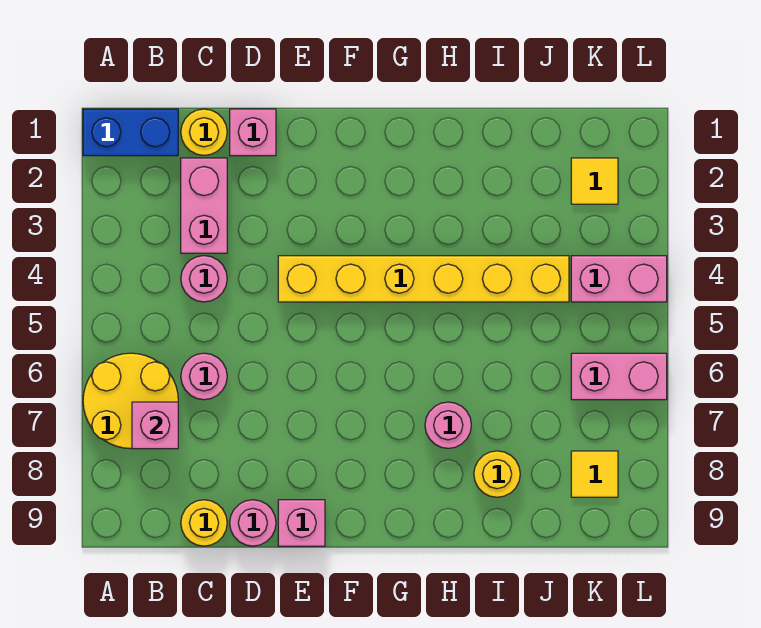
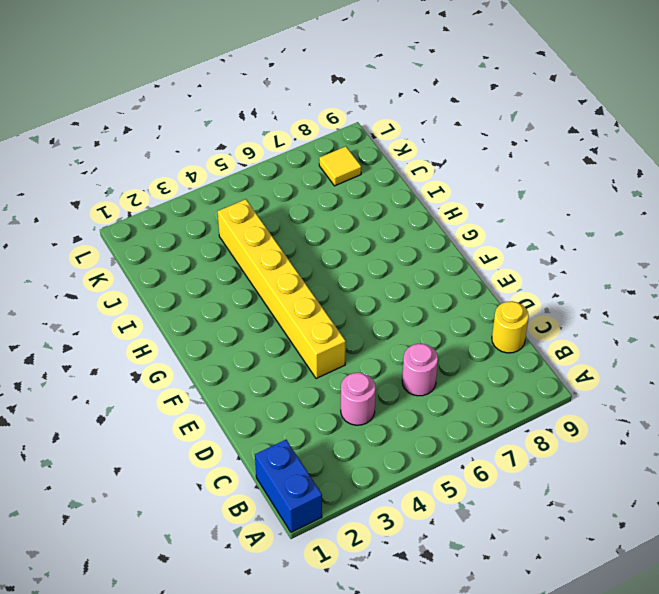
none -> yellow round brick A6:B7 level 1
none -> yellow round brick C1 level 1
none -> pink brick C2:C3 level 1

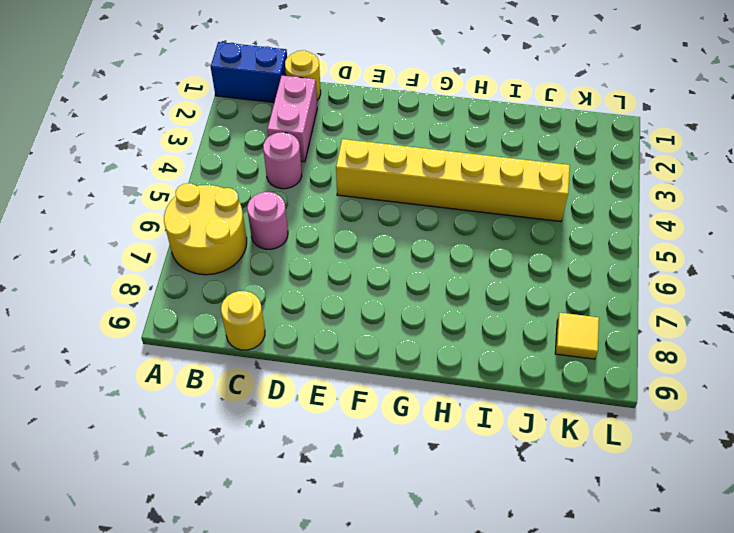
none -> pink brick D1 level 1
none -> pink round brick D9 level 1
none -> pink brick E9 level 1

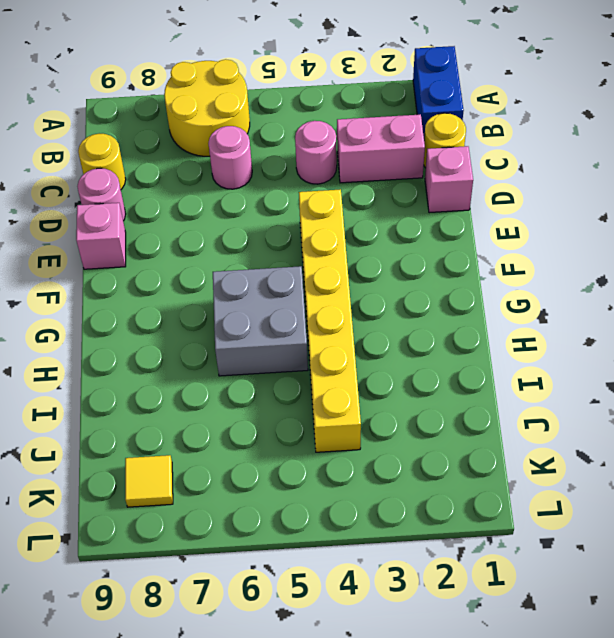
grey brick G5:H6 level 1 -> none
none -> pink round brick H7 level 1
none -> yellow round brick I8 level 1
none -> yellow tile K2 level 1

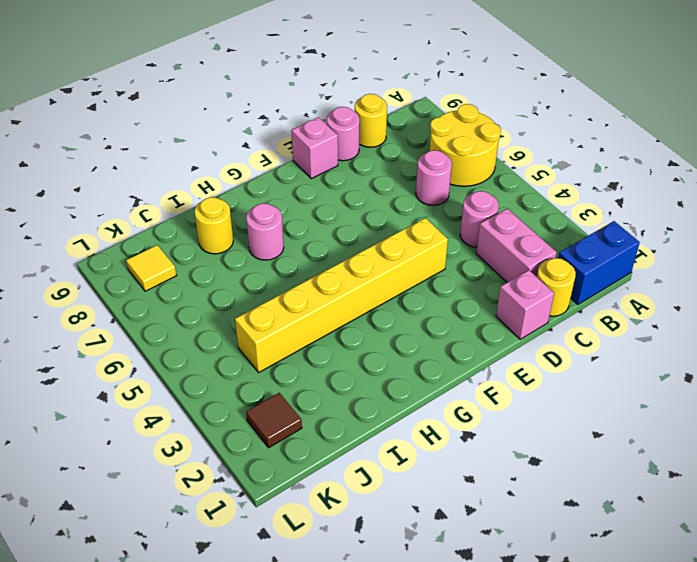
brown tile K2 level 1 -> yellow tile K2 level 1
none -> pink brick K4:L4 level 1
none -> pink brick K6:L6 level 1
none -> pink brick B7 level 2

